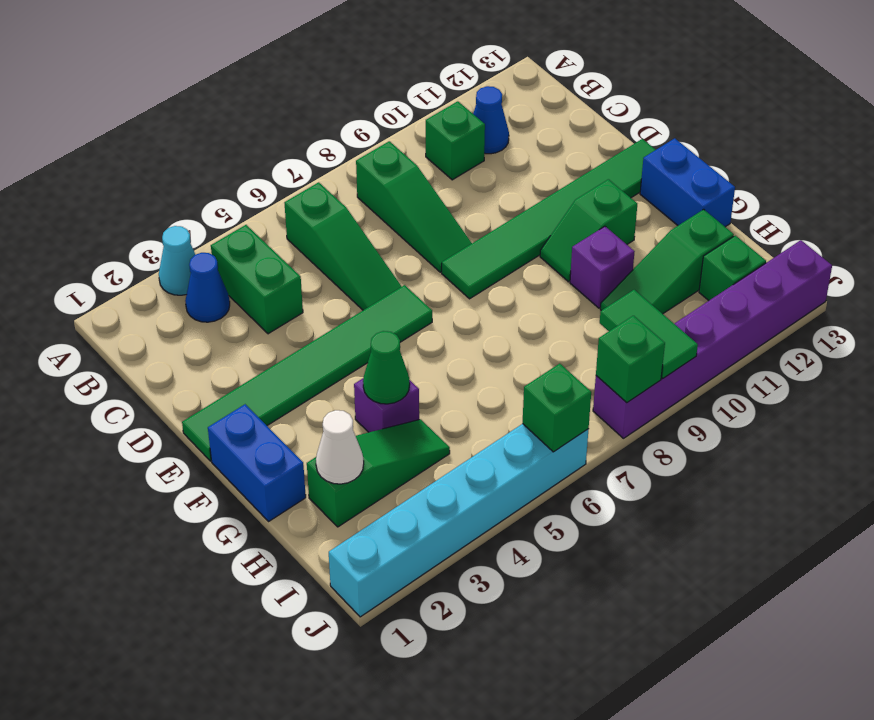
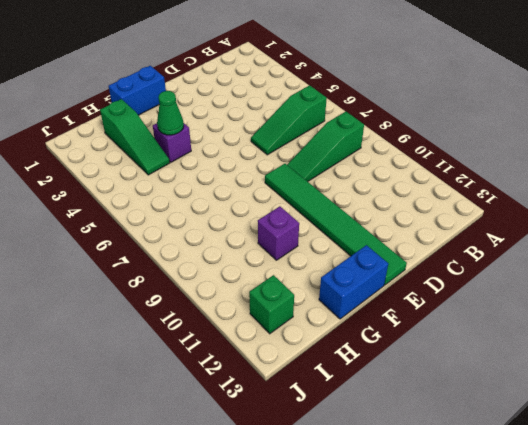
none -> cyan cone A3 level 1
none -> blue cone B3 level 1
none -> green brick B4:C4 level 1

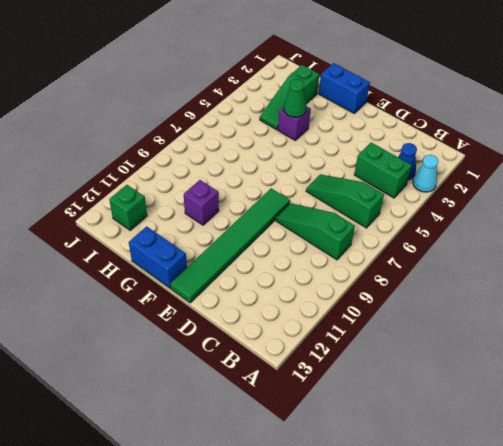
none -> green brick B10 level 1
none -> blue cone B11 level 1
none -> green tile E1:E6 level 1

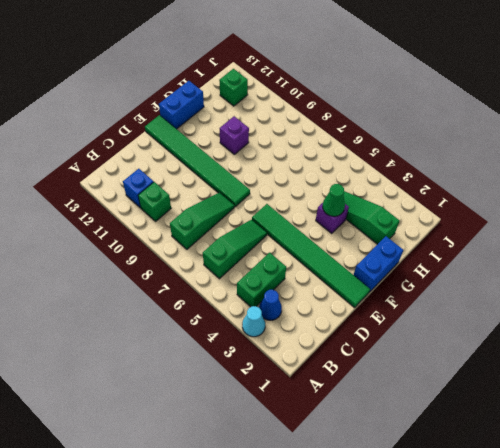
blue brick B11 level 1 -> blue cone B11 level 1
none -> green slope F10:F11 level 1 top 11
none -> green slope H10:H12 level 1 top 12
none -> cyan brick J1:J6 level 1

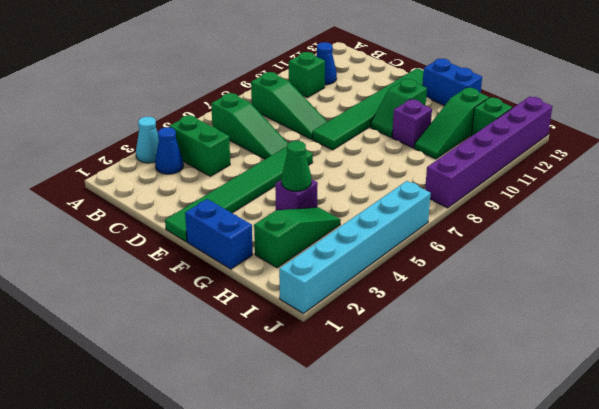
none -> white cone H2 level 2
none -> green tile I9:J9 level 2
none -> green brick J6 level 2

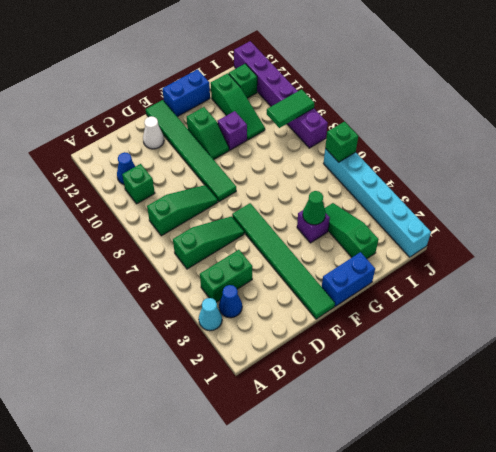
white cone D12 level 1 -> white cone H2 level 2
none -> green brick J8 level 2

